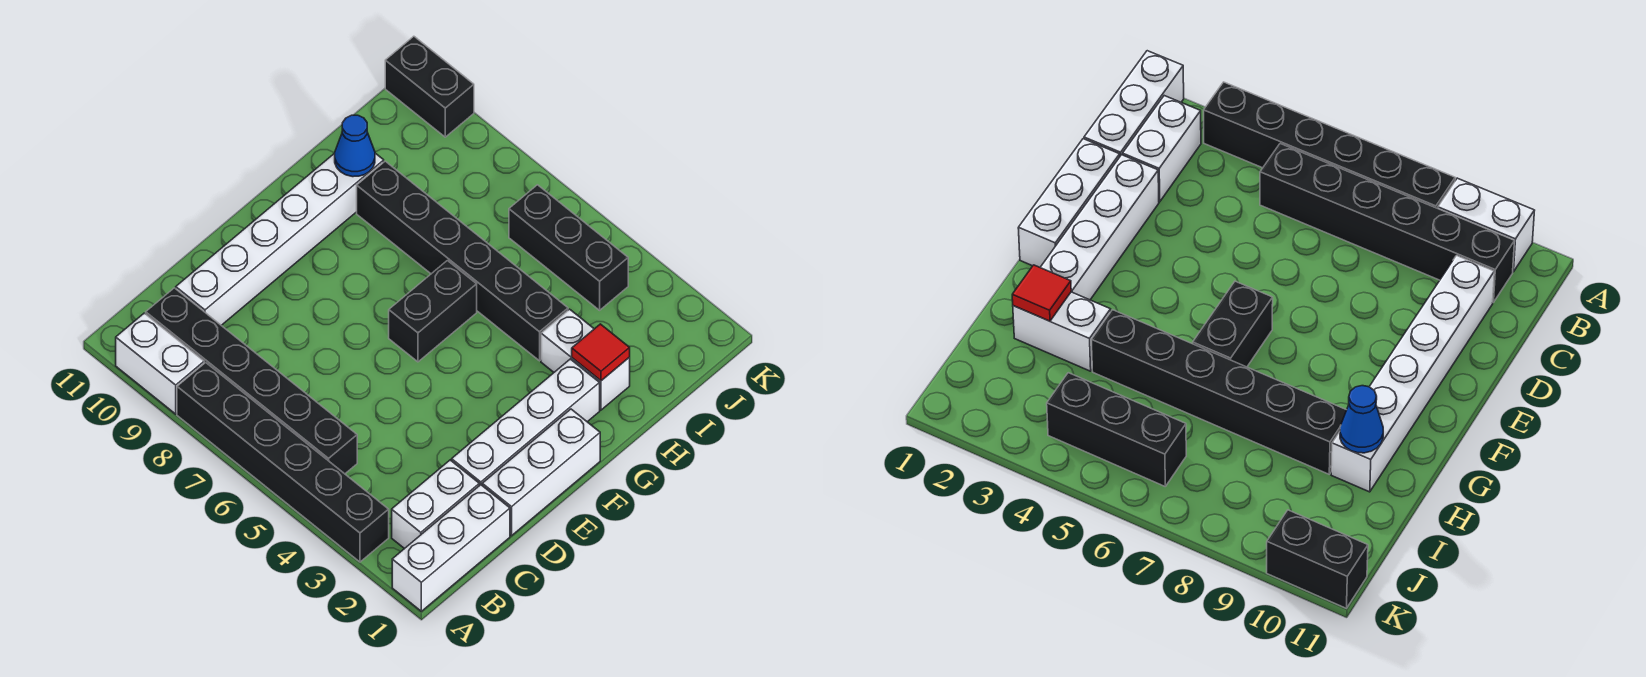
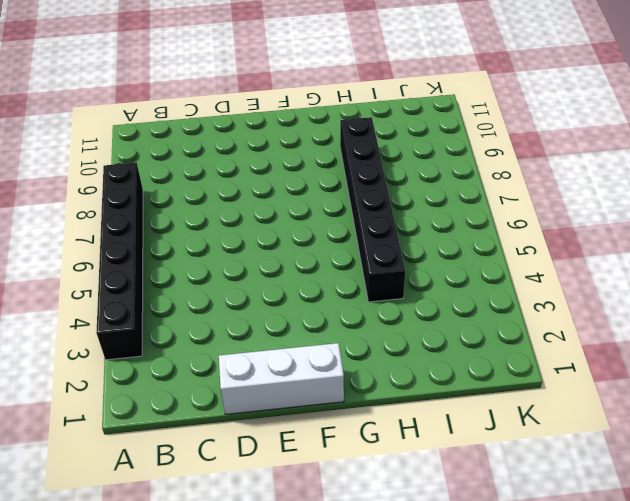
none -> white brick A1:C1 level 1
none -> white brick A9:A10 level 1
none -> white brick B2:C2 level 1

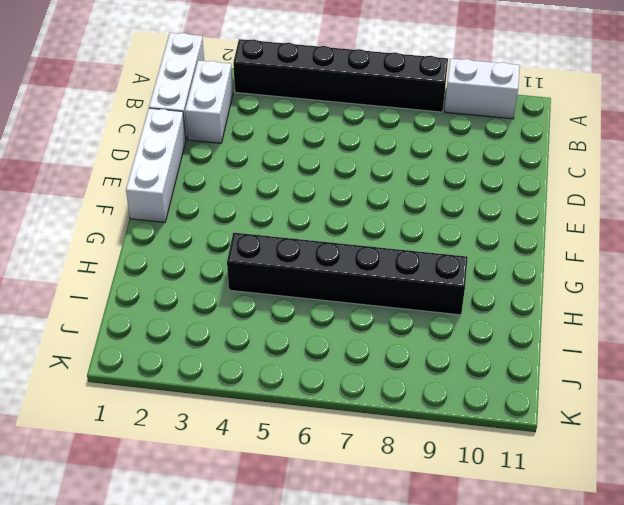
none -> black brick B5:B10 level 1
none -> white brick C10:H10 level 1
none -> white brick D2:G2 level 1

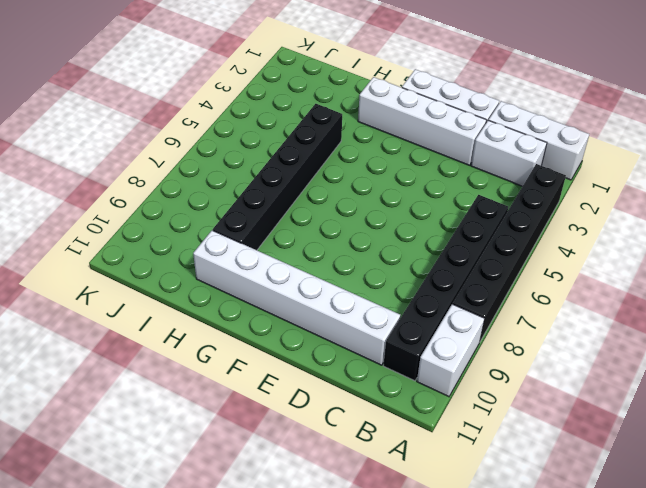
none -> black brick F6:G6 level 1
none -> white brick H2:H3 level 1
none -> black brick J4:J6 level 1

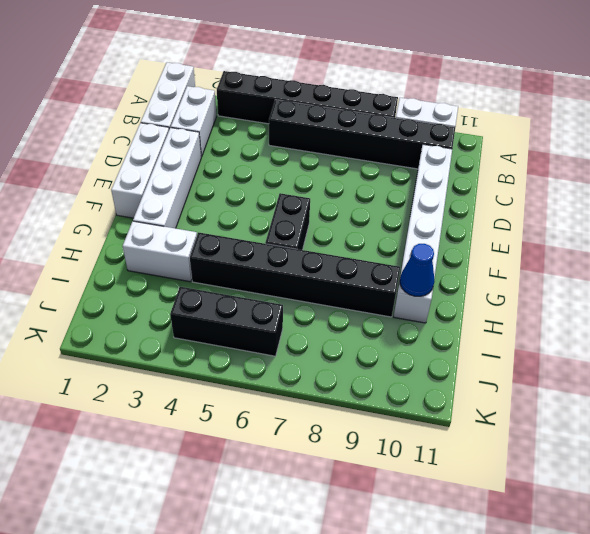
none -> black brick K10:K11 level 1
none -> red tile H2 level 2

